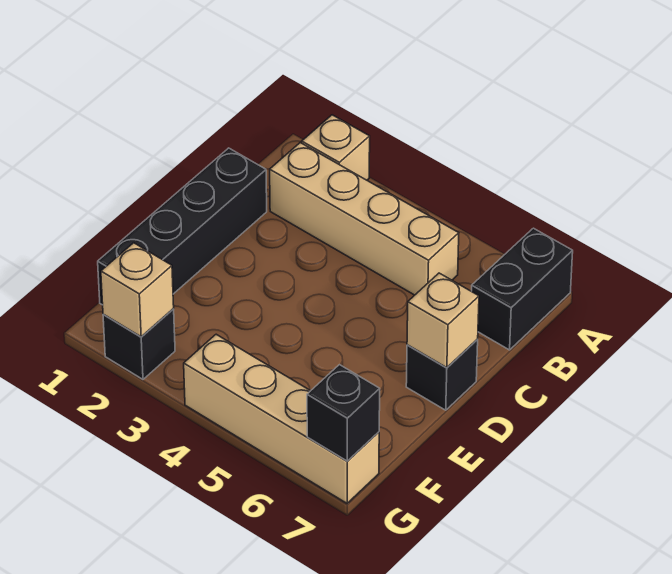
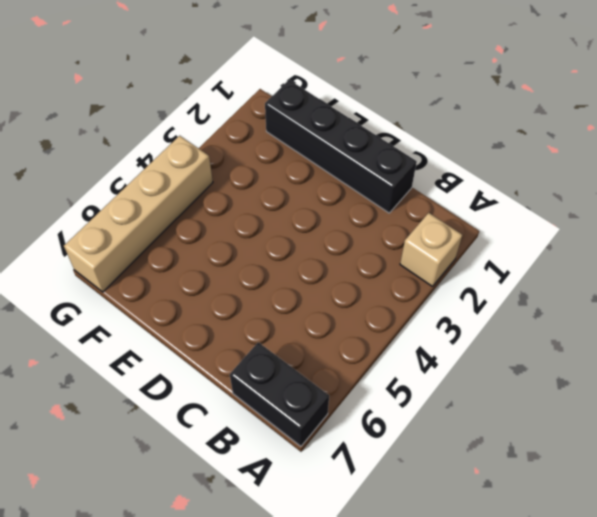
none -> tan brick B2:B5 level 1
none -> black brick D7 level 1

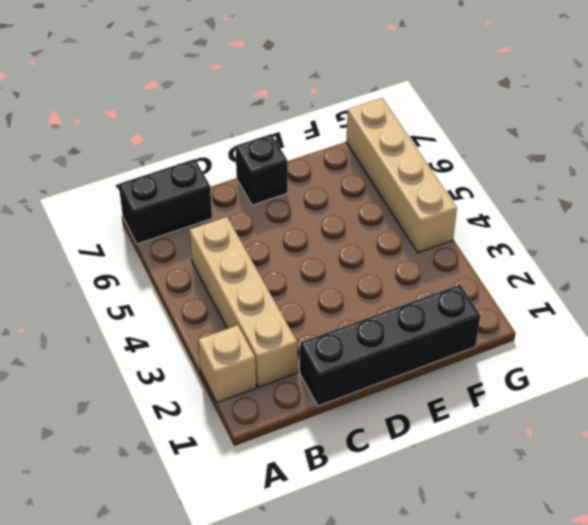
none -> black brick G2 level 1
none -> tan brick D7 level 2

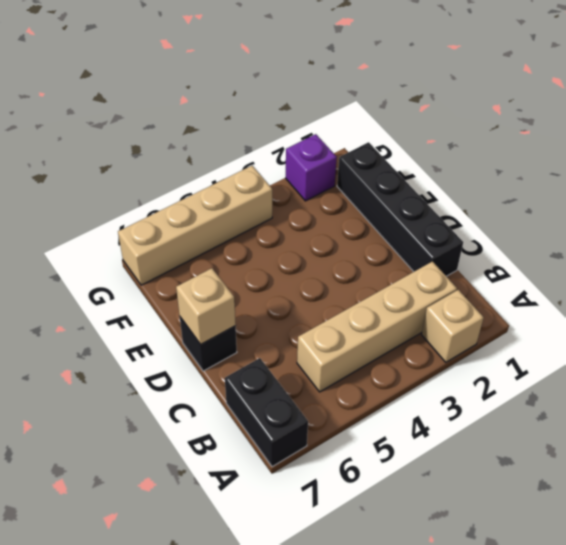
purple brick G2 level 1 -> black brick G2 level 1
none -> tan brick G2 level 2
none -> black brick G7 level 2

